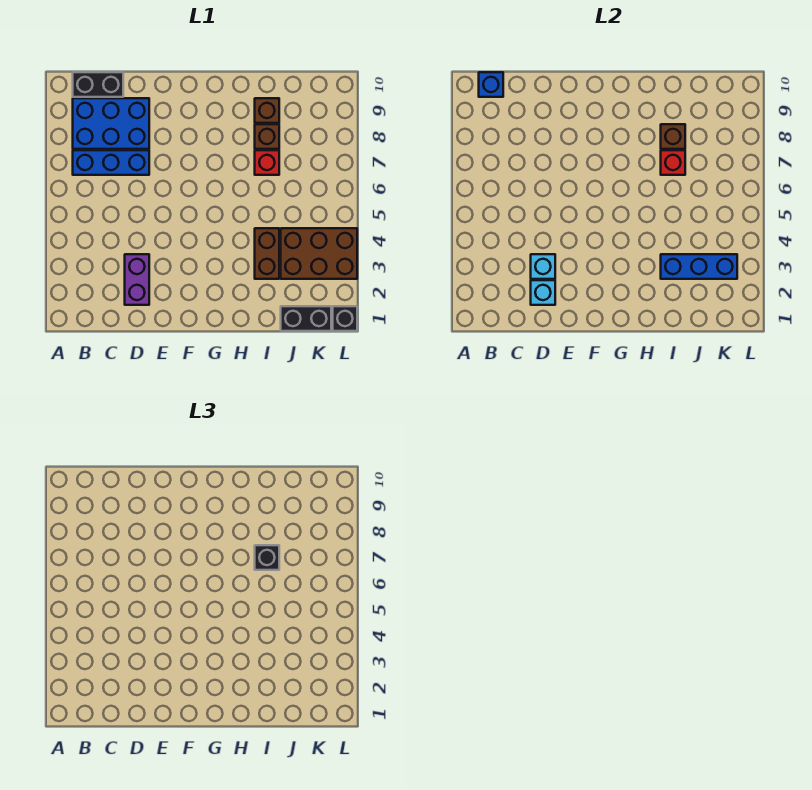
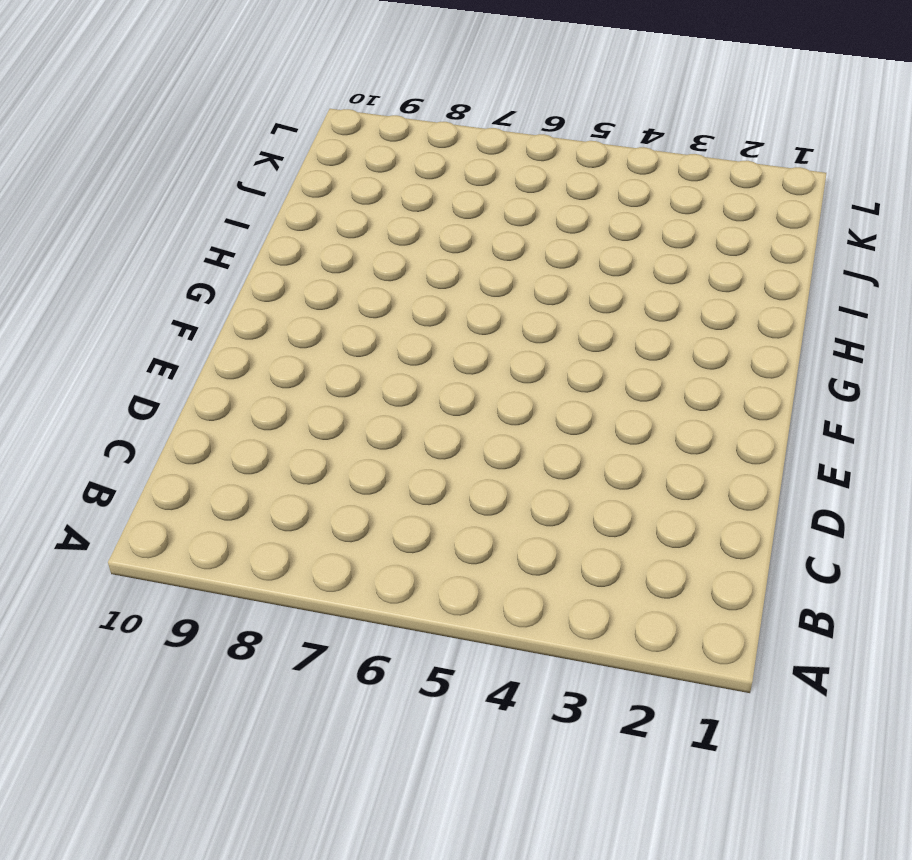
none -> blue brick B7:D7 level 1
none -> blue brick B8:D9 level 1
none -> black brick B10:C10 level 1

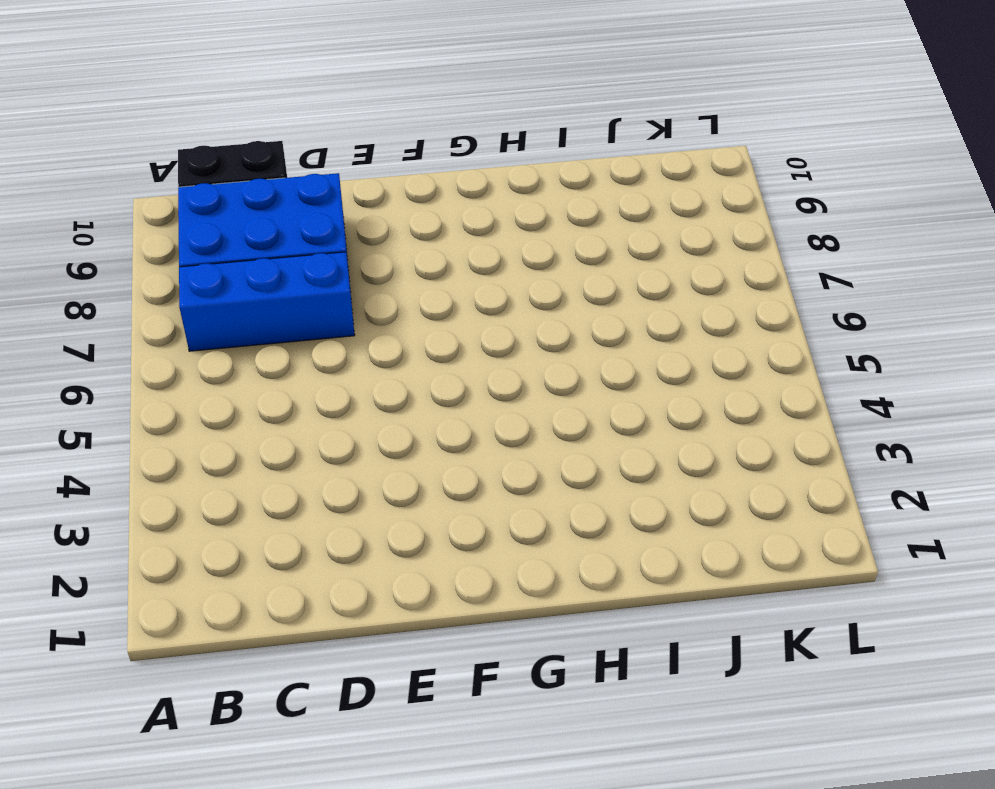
none -> purple brick D2:D3 level 1
none -> brown brick I3:I4 level 1
none -> red brick I7 level 1

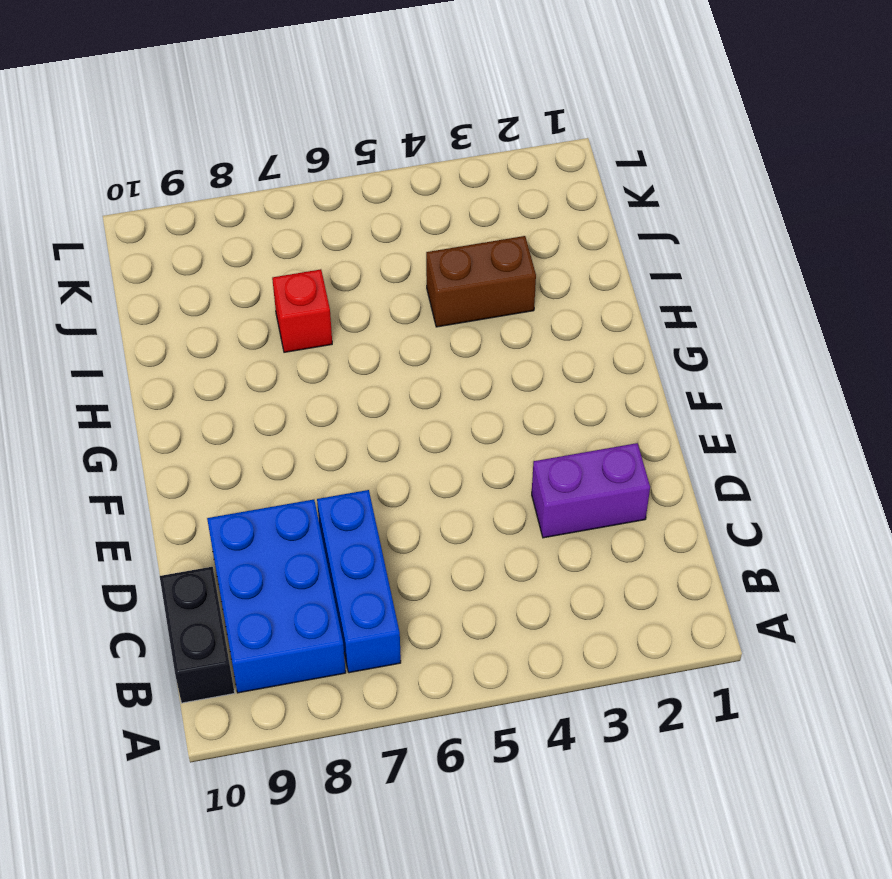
none -> brown brick I8 level 1
none -> brown brick I9 level 1
none -> black brick J1:K1 level 1

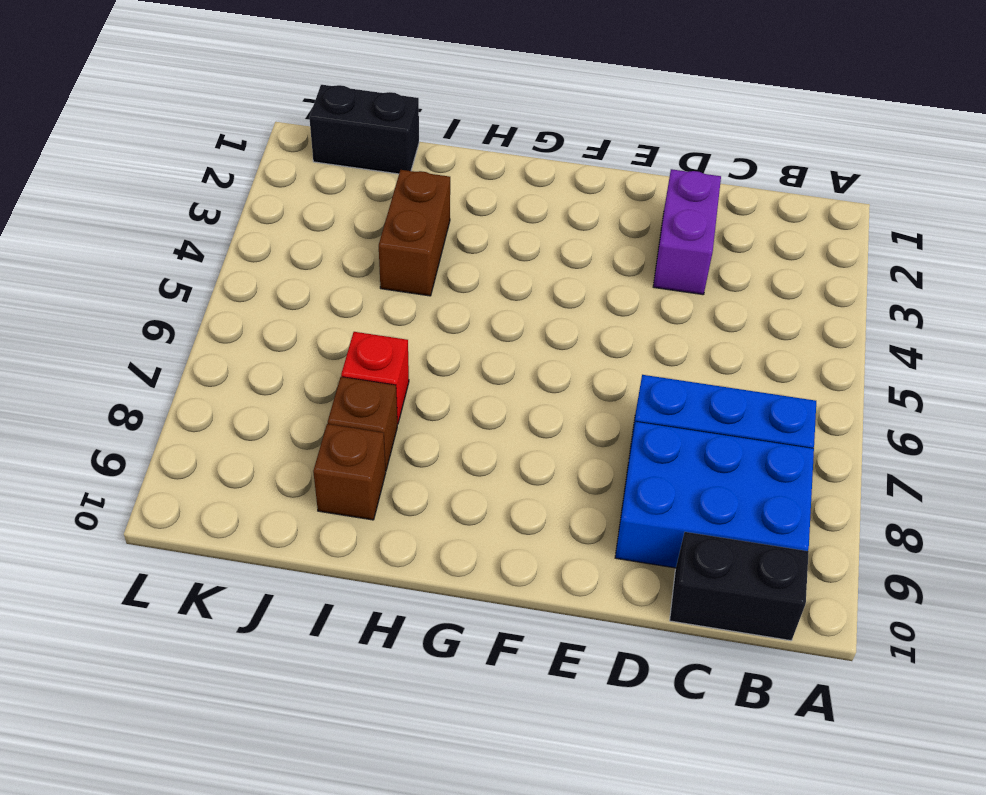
none -> brown brick J3:L4 level 1
none -> black brick L1 level 1
none -> blue brick B10 level 2

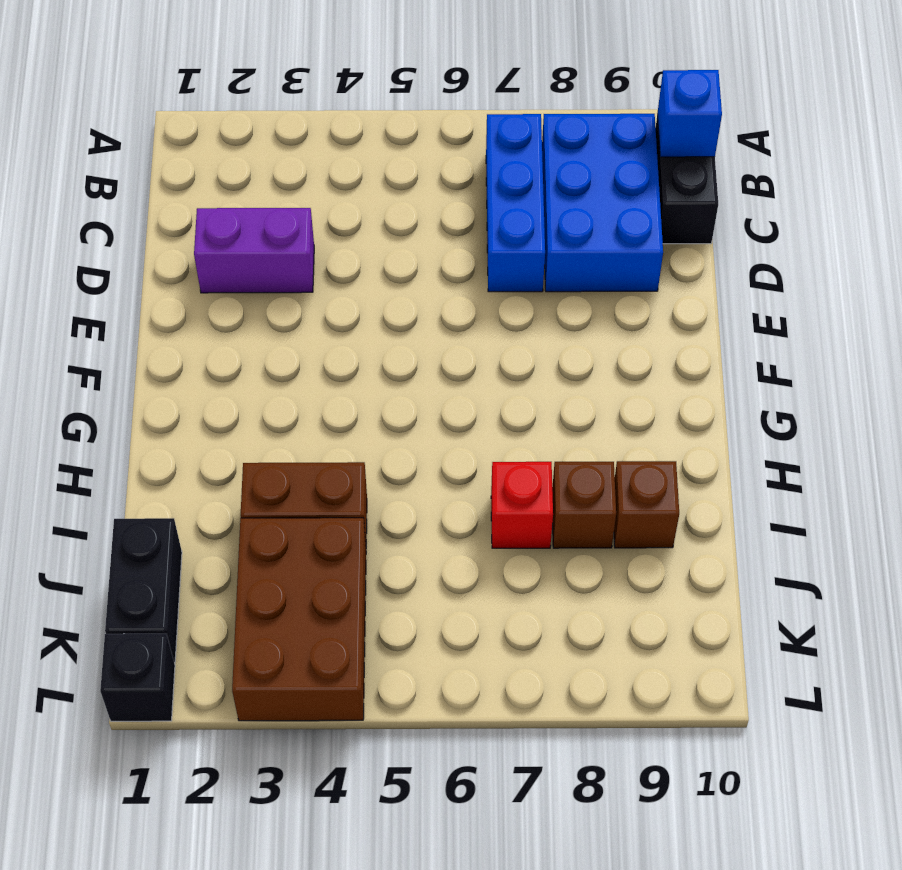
none -> cyan brick D2 level 2
none -> cyan brick D3 level 2
none -> blue brick I3:K3 level 2

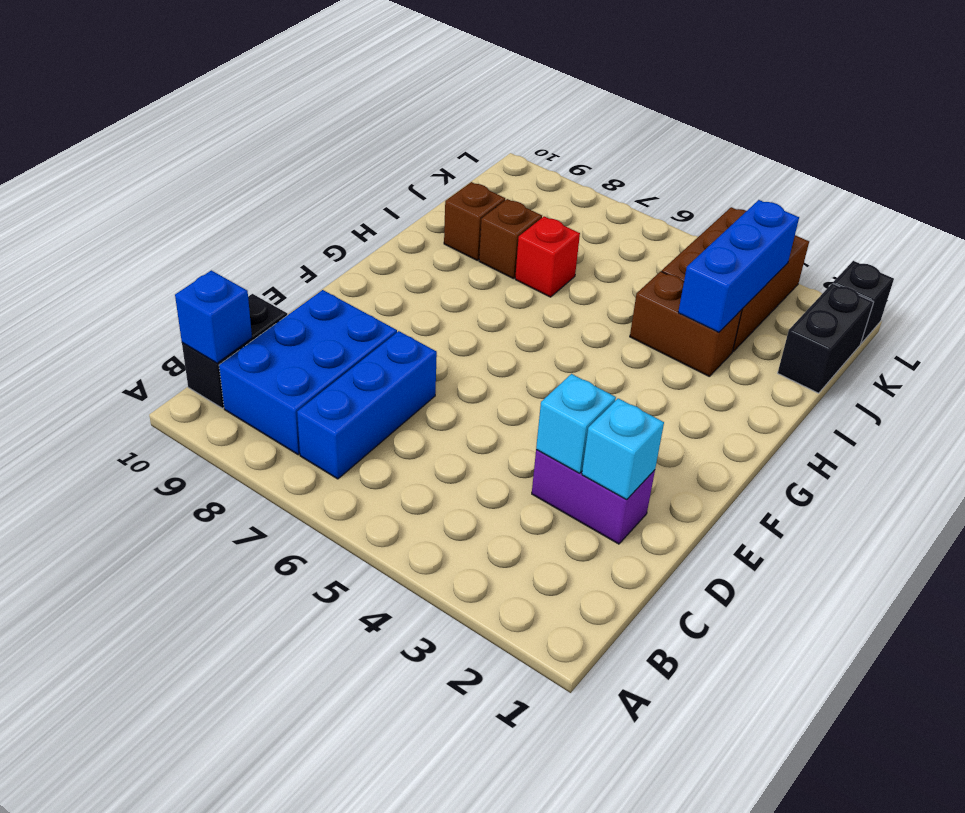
none -> red brick I7 level 2
none -> brown brick I8 level 2
none -> black brick I7 level 3

